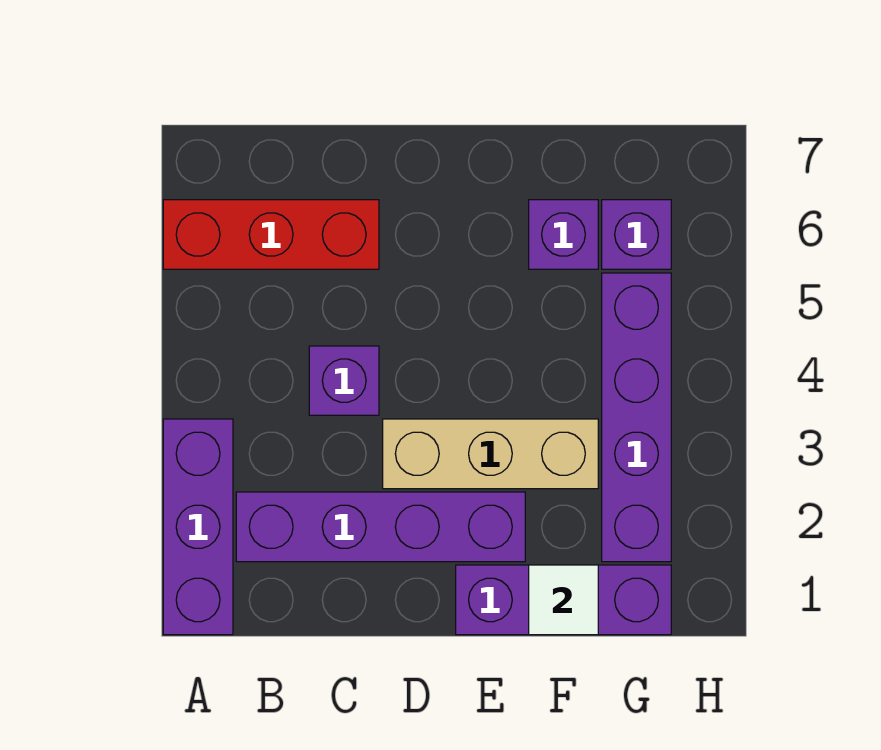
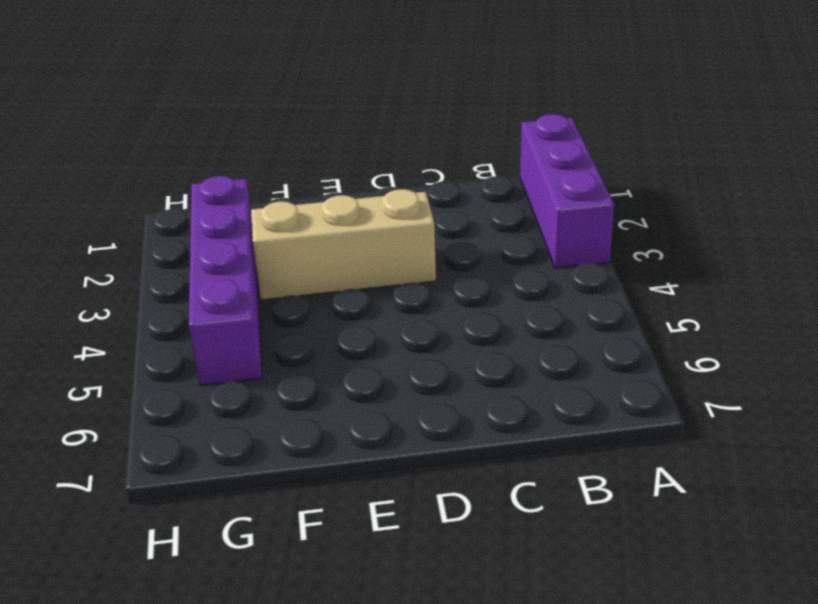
none -> red brick A6:C6 level 1
none -> purple brick B2:E2 level 1

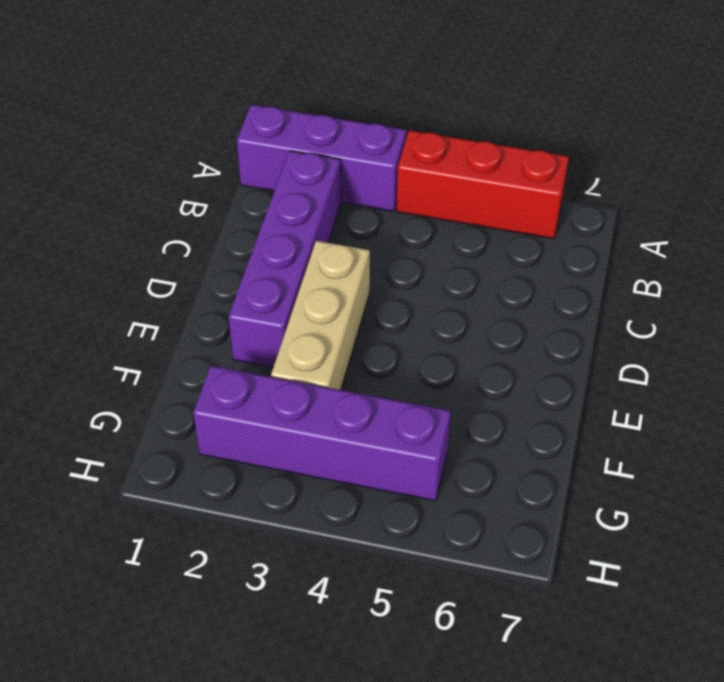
red brick A4:A6 level 1 -> red brick A6:C6 level 1
none -> purple brick C4 level 1
none -> purple brick E1:G1 level 1

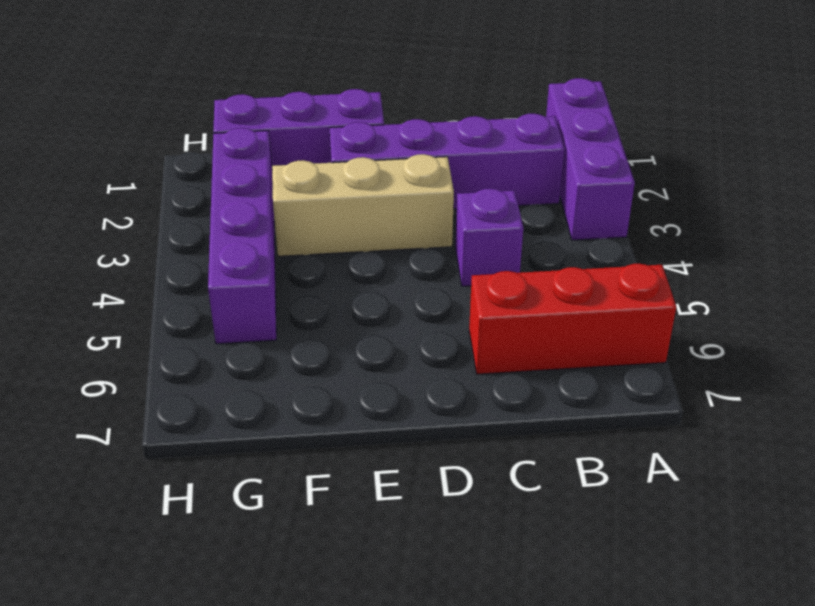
none -> purple brick F6 level 1
none -> purple brick G6 level 1

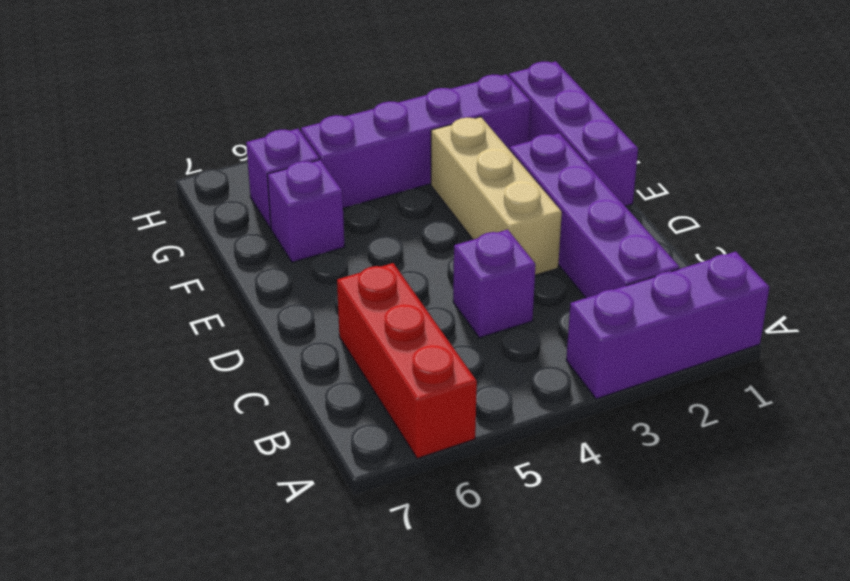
none -> white tile F1 level 2

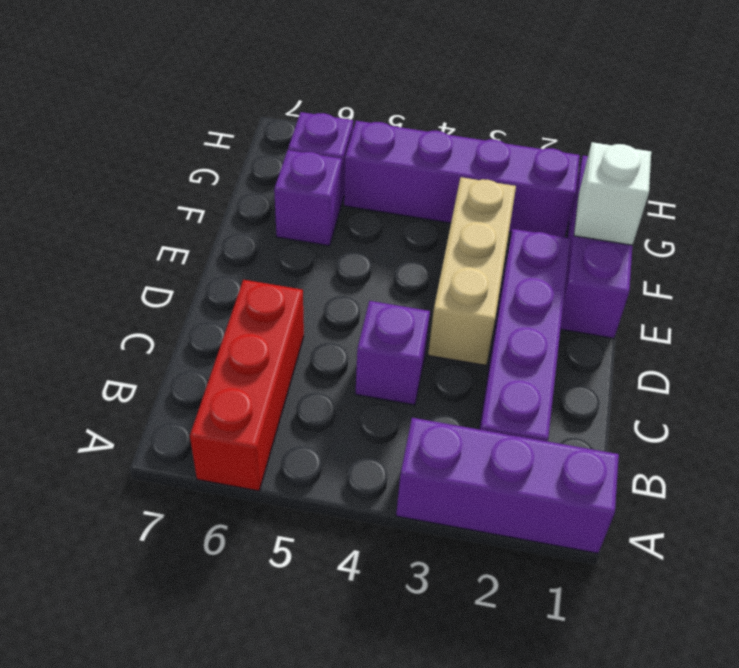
white brick F1 level 2 -> white tile F1 level 2

